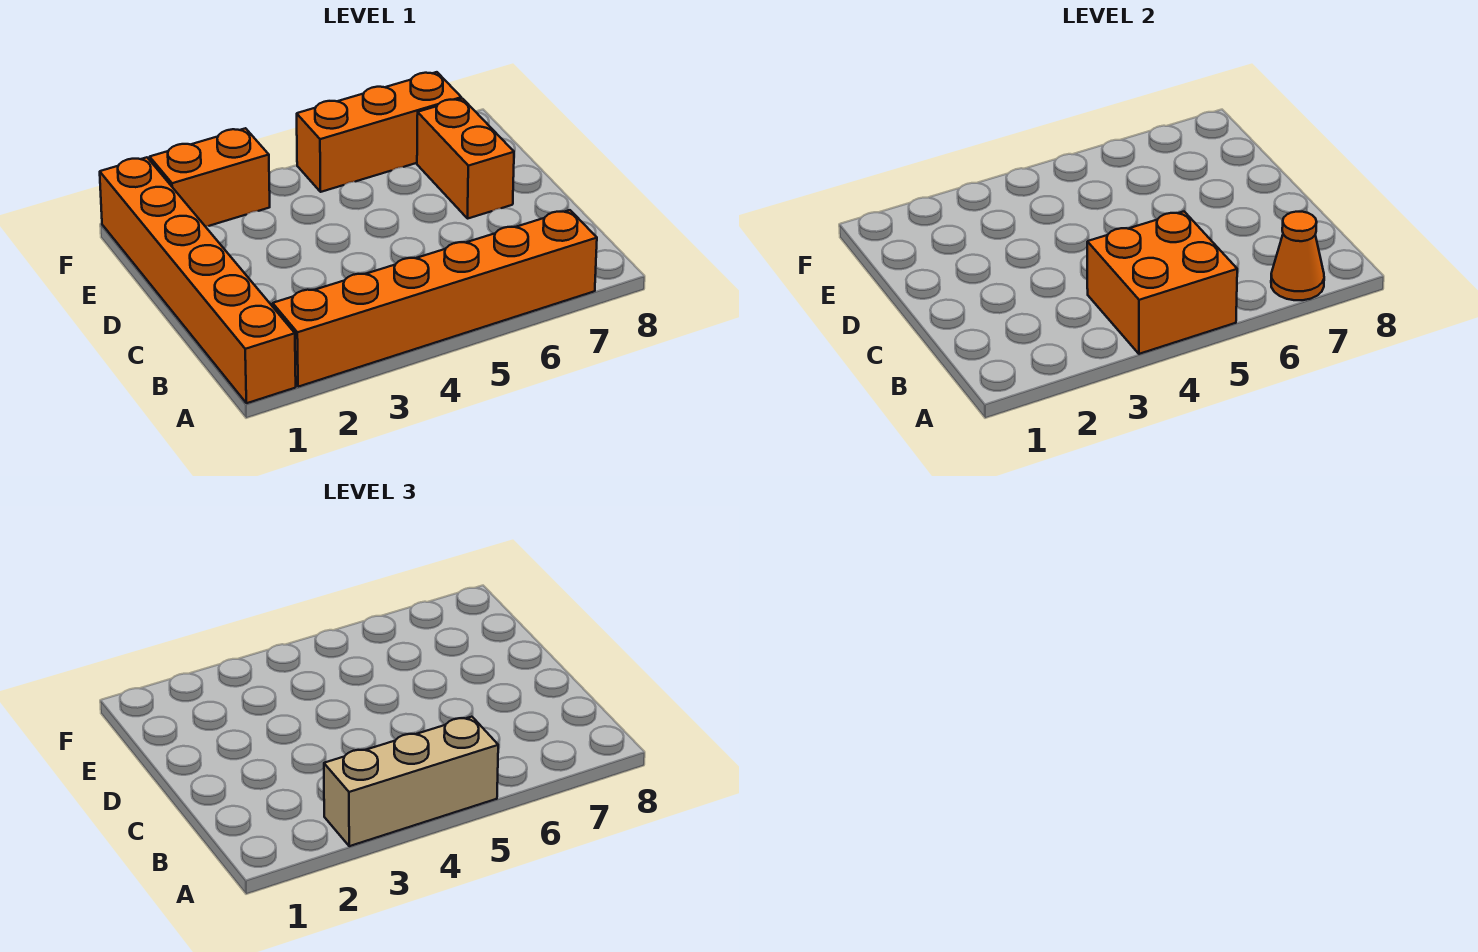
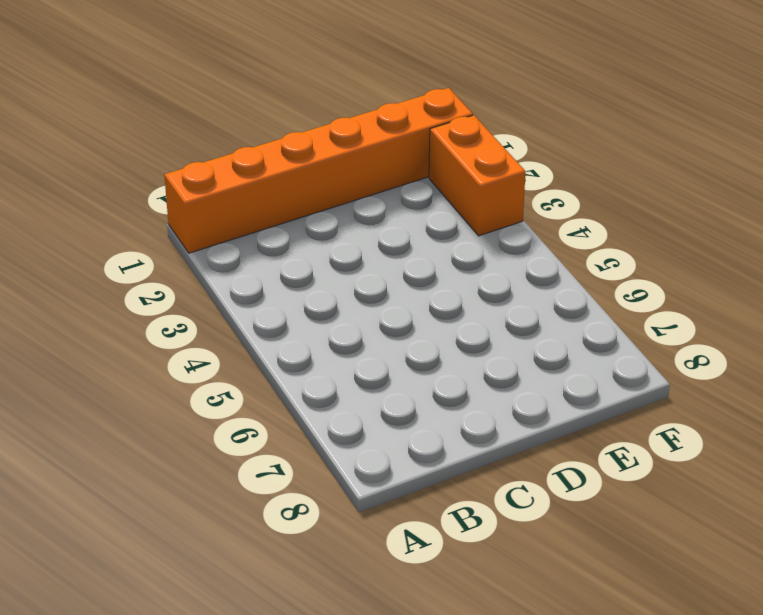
none -> orange brick A2:A7 level 1
none -> orange brick D7:E7 level 1

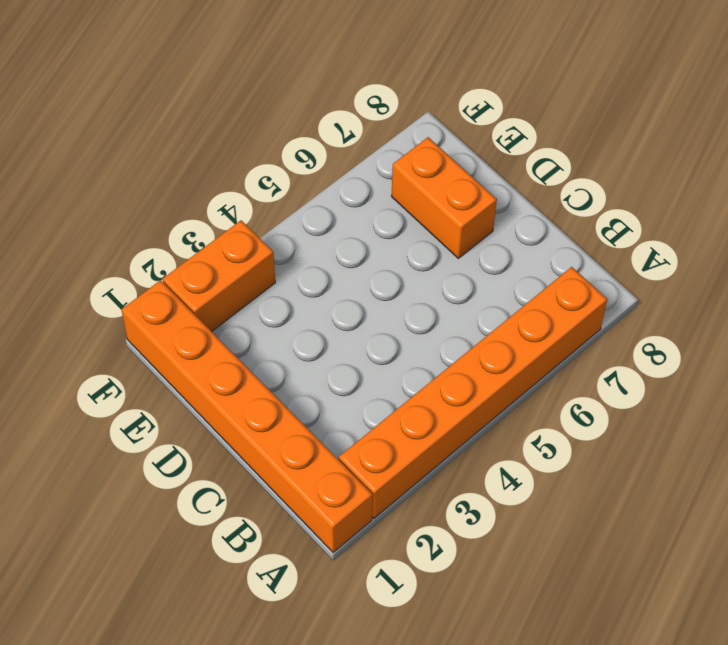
none -> orange brick F5:F7 level 1
none -> orange brick A4:B5 level 2

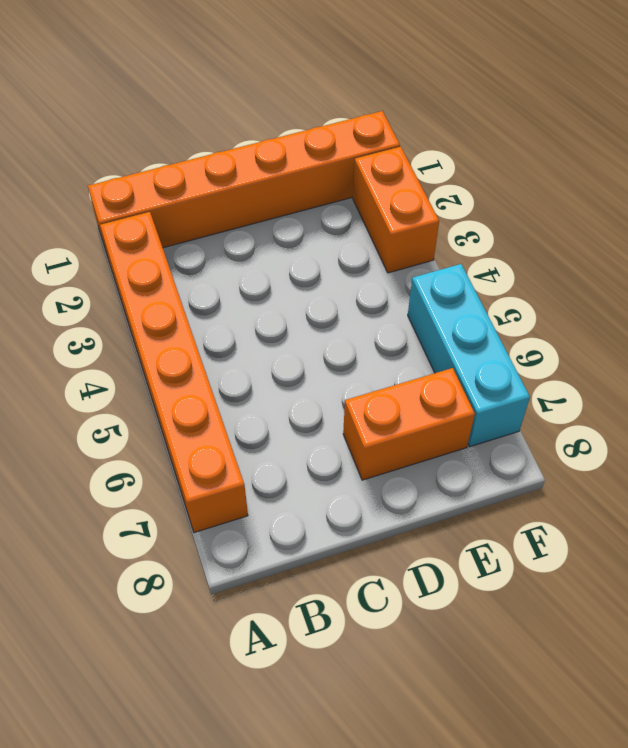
cyan brick F5:F7 level 1 -> orange brick F5:F7 level 1
none -> orange brick A4:B5 level 2
none -> orange cone A7 level 2

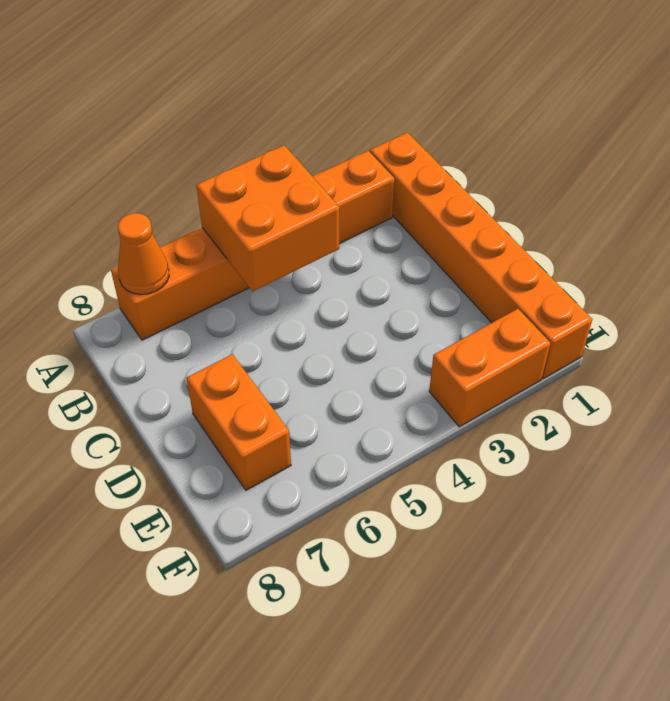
none -> orange brick F5:F7 level 1
none -> tan brick A3:A5 level 3

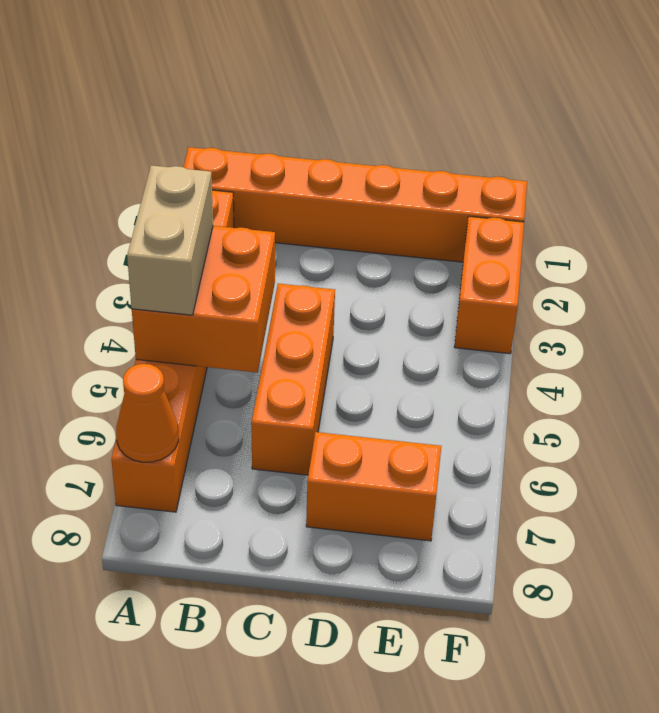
tan brick A4:A5 level 3 -> tan brick A3:A5 level 3
orange brick C4:C6 level 1 -> orange brick F5:F7 level 1

